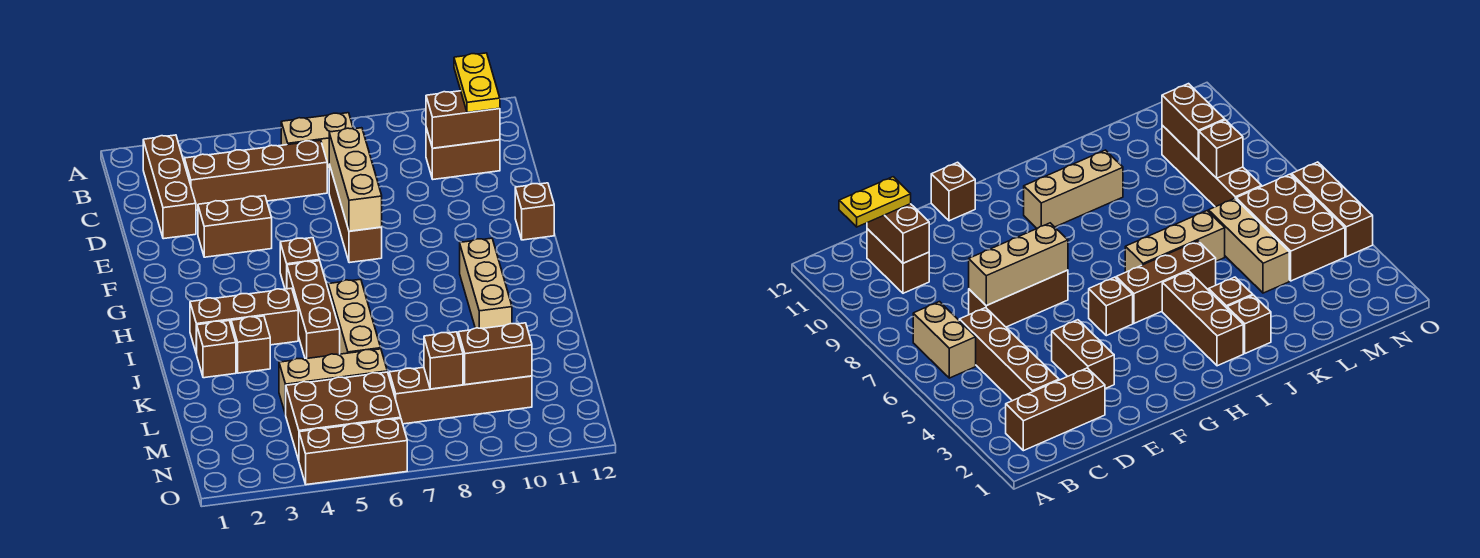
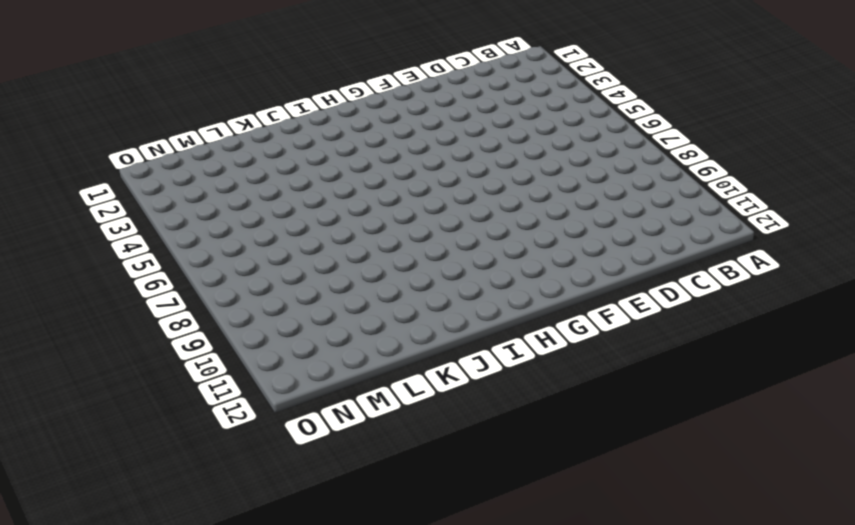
none -> brown brick B2:D2 level 1
none -> tan brick B6:B7 level 1
none -> brown brick C3:C6 level 1

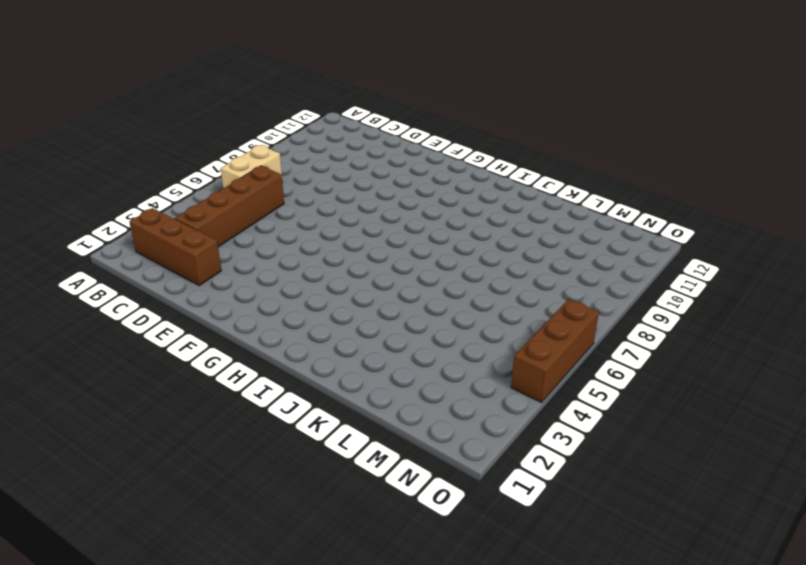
none -> brown brick C10:C11 level 1
none -> brown brick D7:F7 level 1
none -> brown brick E3:E4 level 1

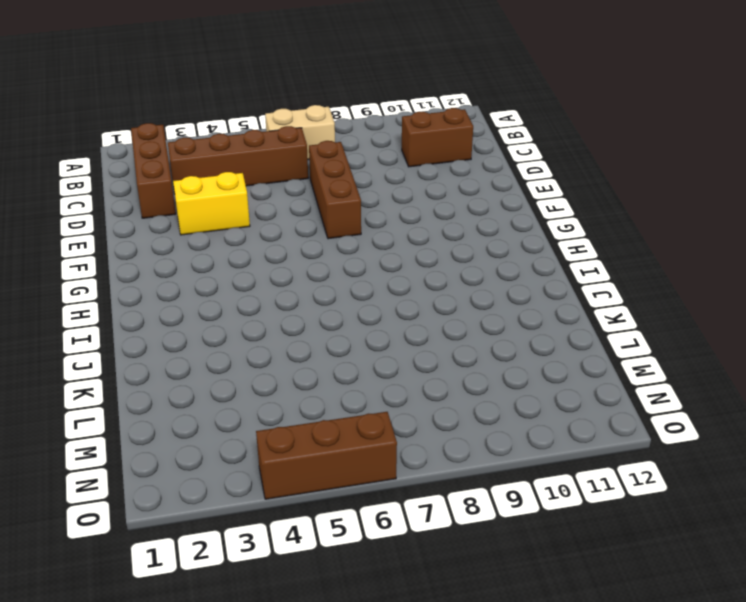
yellow brick E3:E4 level 1 -> brown brick E3:E4 level 1
none -> brown brick F12 level 1
none -> brown brick G5 level 1
none -> brown brick H5:J5 level 1

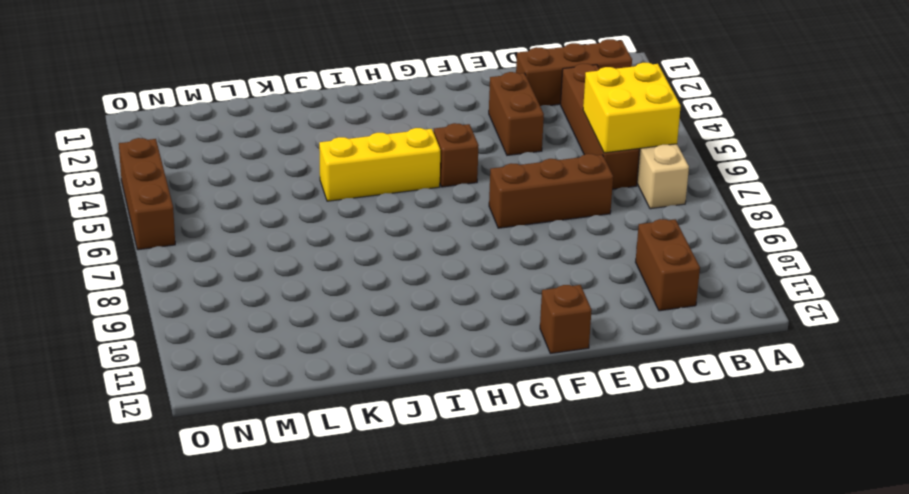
yellow brick B5:C6 level 2 -> none
yellow brick H5:J5 level 1 -> brown brick H5:J5 level 1
none -> tan brick H10:J10 level 1
none -> brown brick I2:I4 level 1
none -> tan brick I6:K6 level 1

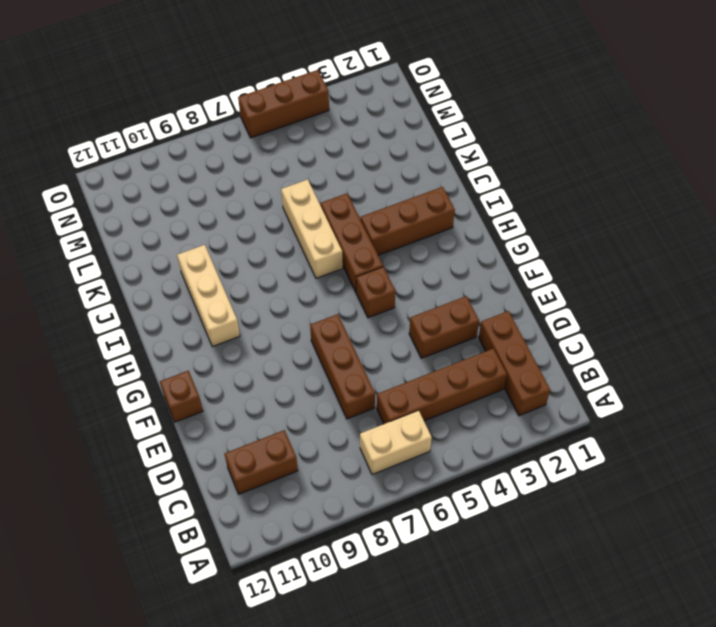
none -> brown brick J2 level 1
none -> brown brick J3 level 1
none -> tan brick L4:L6 level 1

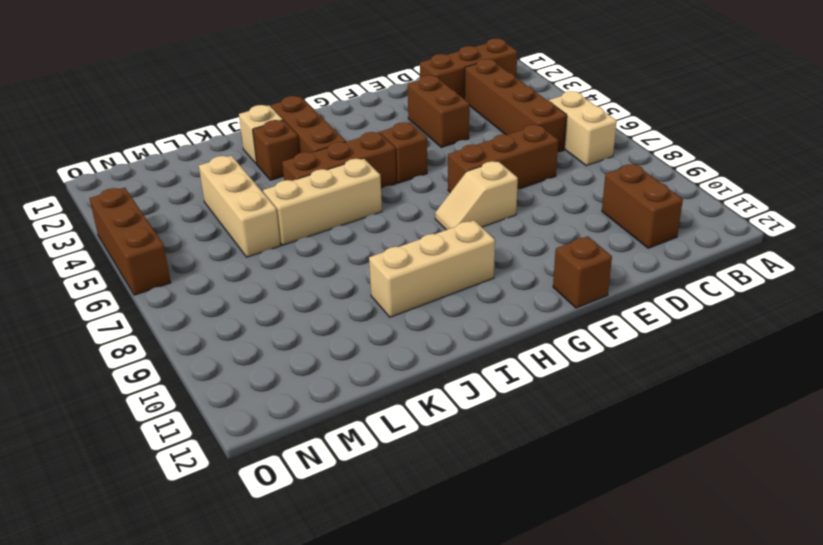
tan slope F8:G8 level 1 top F -> none
tan brick J2 level 1 -> brown brick J2 level 1
none -> brown brick M4:N6 level 1
none -> brown brick M7:M10 level 1
none -> brown brick C10:C11 level 2

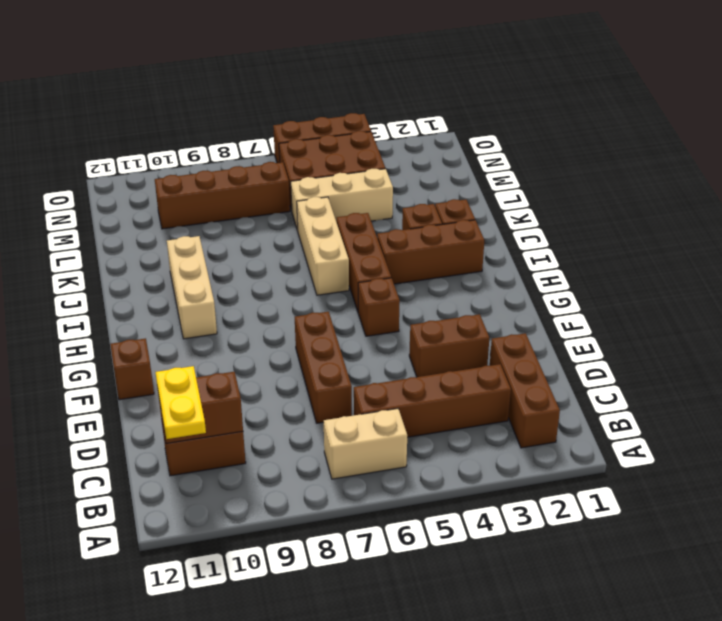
none -> tan brick D7:F7 level 2
none -> brown brick M8 level 2
none -> brown brick M9:M10 level 2

